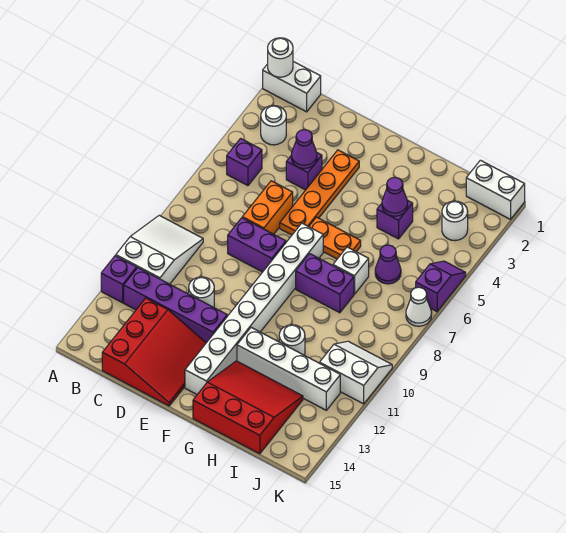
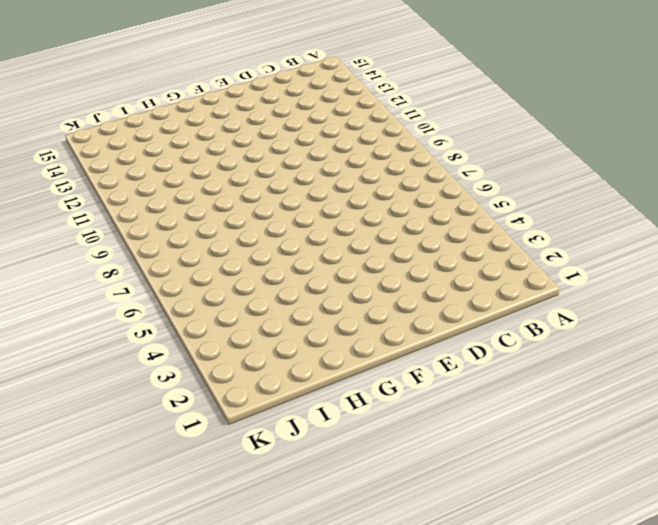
none -> white brick A1:B1 level 1
none -> white slope A9:B11 level 1 top 11
none -> purple brick A12 level 1

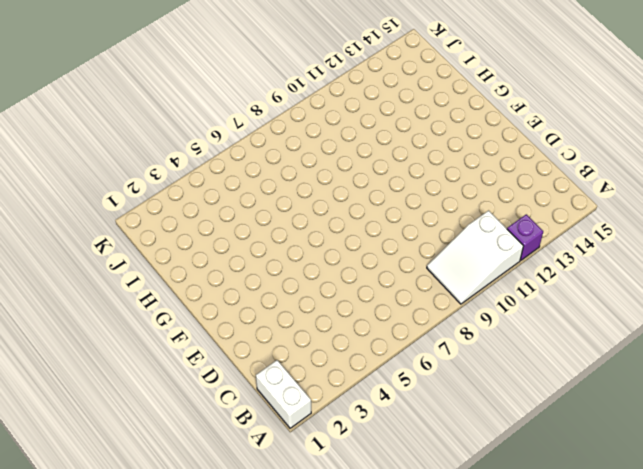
none -> white round brick B3 level 1
none -> purple brick B5 level 1
none -> purple brick B12:E12 level 1

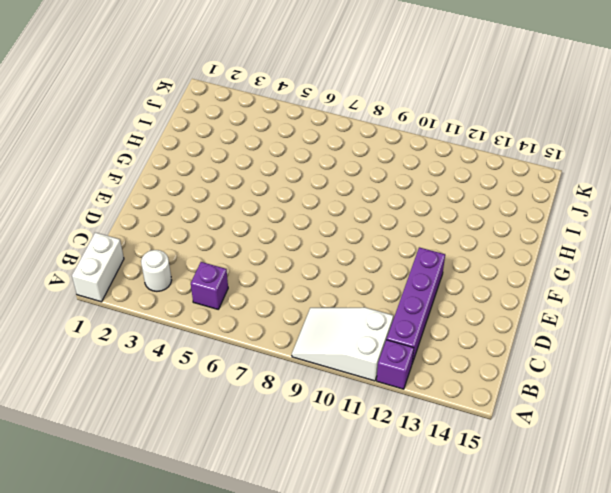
none -> red slope C13:E15 level 1 top C
none -> purple brick D4 level 1
none -> orange brick D6:D7 level 1

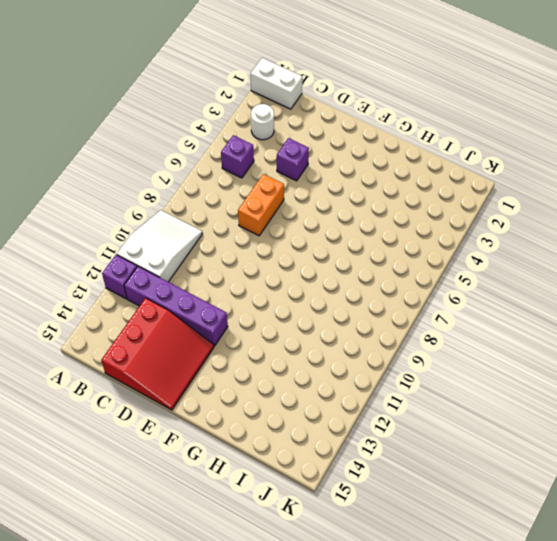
none -> purple brick D8:E8 level 1
none -> white round brick D11 level 1
none -> orange plate E3:E6 level 1

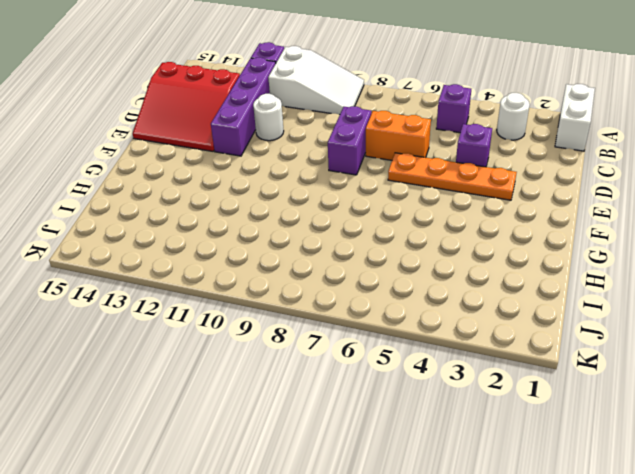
none -> orange plate F6:G6 level 1
none -> white brick F7:F14 level 1
none -> purple brick G8:H8 level 1

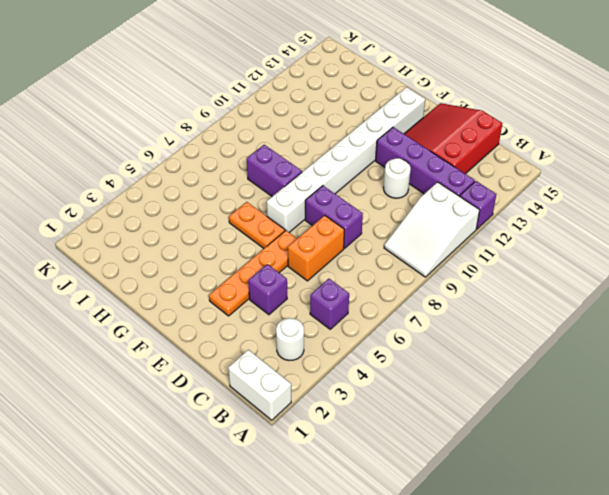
none -> white brick G12:J12 level 1
none -> red slope G13:I15 level 1 top 15
none -> purple brick H4 level 1

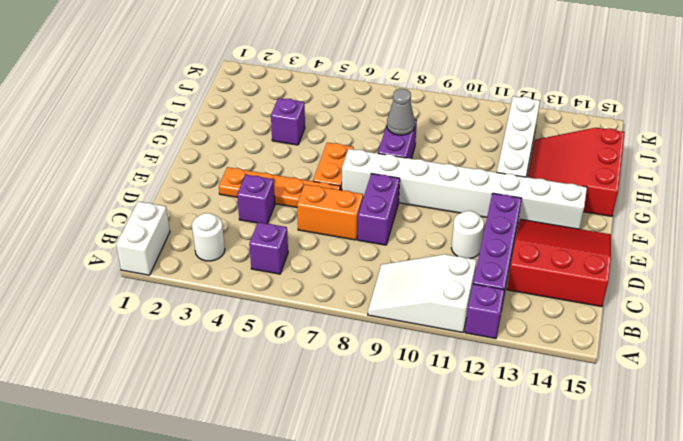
grey cone H8 level 2 -> none
none -> white brick H7 level 1
none -> white round brick H11 level 1
none -> purple cone I6 level 1

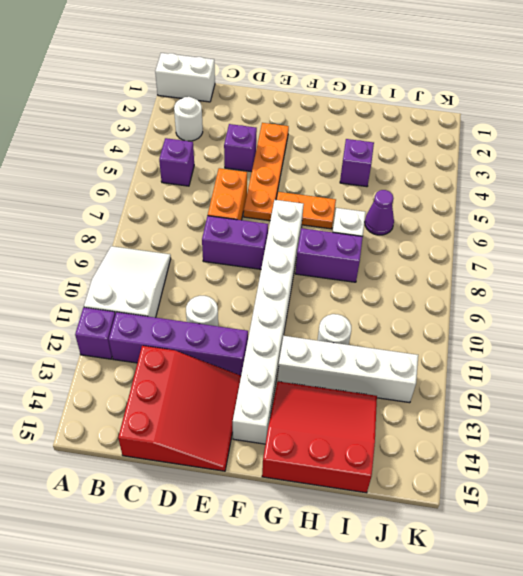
none -> white brick J1:K1 level 1
none -> white round brick J3 level 1
none -> white slope J10:K11 level 1 top 11

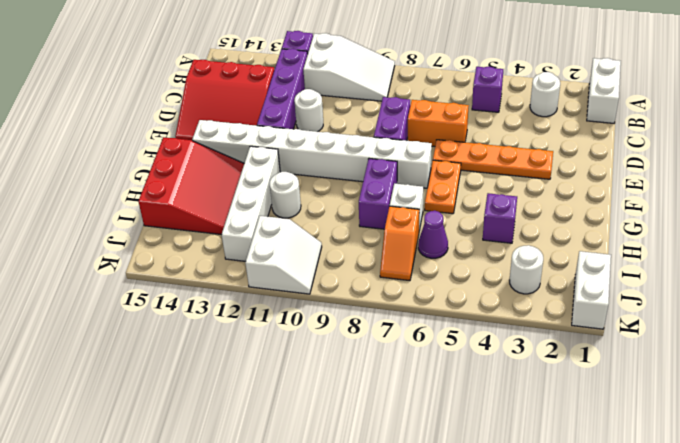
orange slope I7:J7 level 1 top I -> none
none -> purple brick D4 level 1
none -> purple slope K5:K6 level 1 top 6
none -> white cone K7 level 1

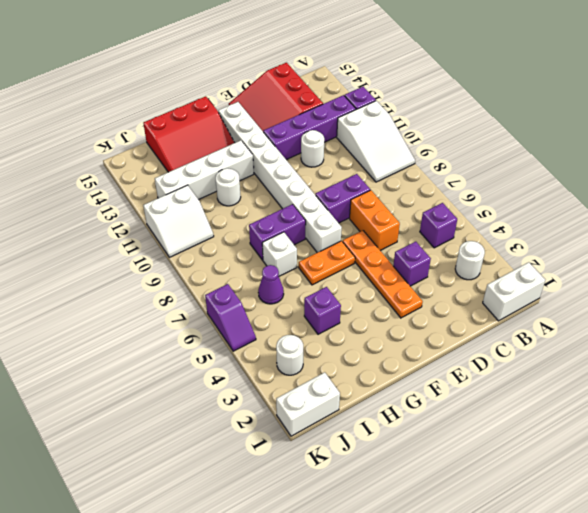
none -> white cone K7 level 1
none -> white round brick A1 level 2
none -> purple cone D4 level 2

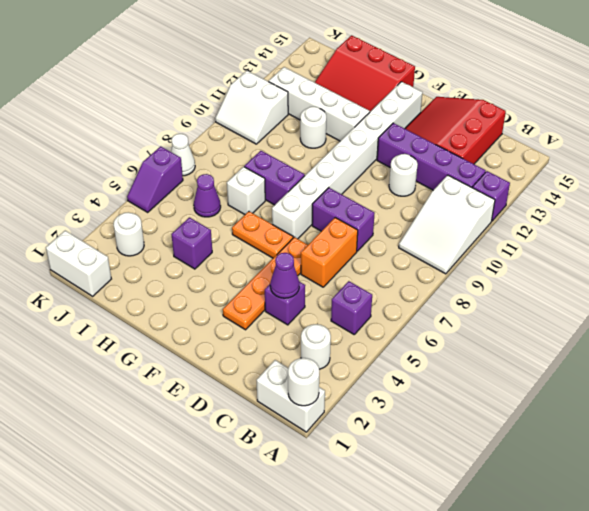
none -> purple cone H4 level 2

